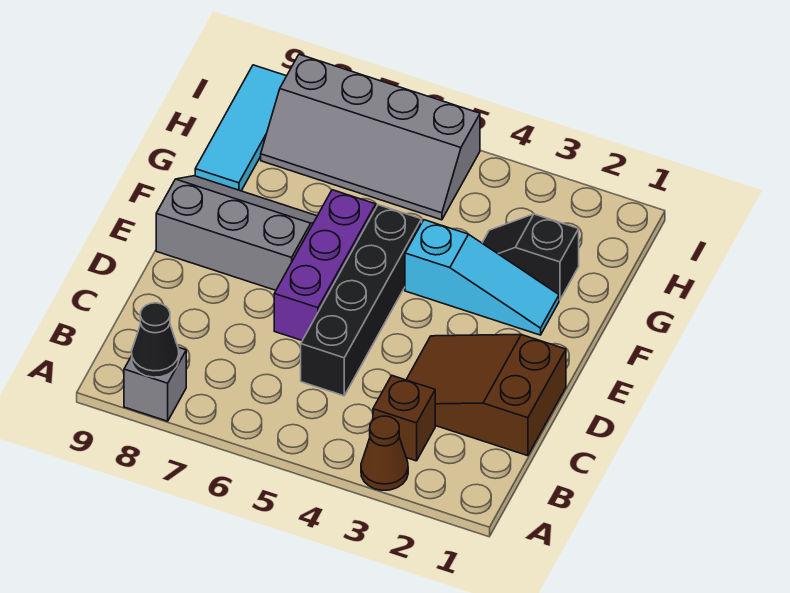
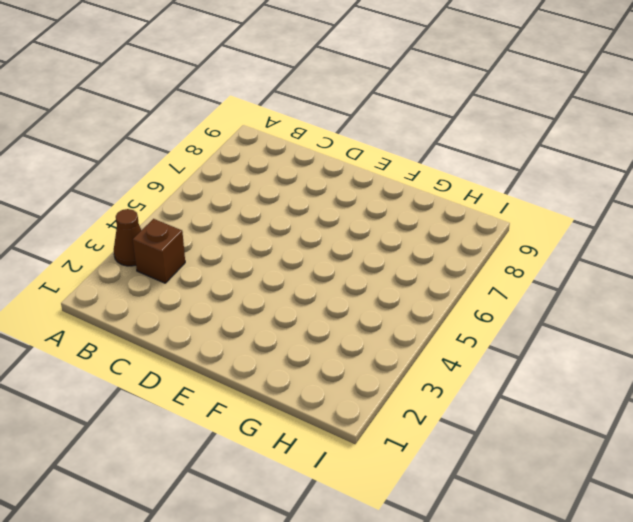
none -> grey brick A8 level 1
none -> brown slope C1:D3 level 1 top 1
none -> black brick C5:F5 level 1

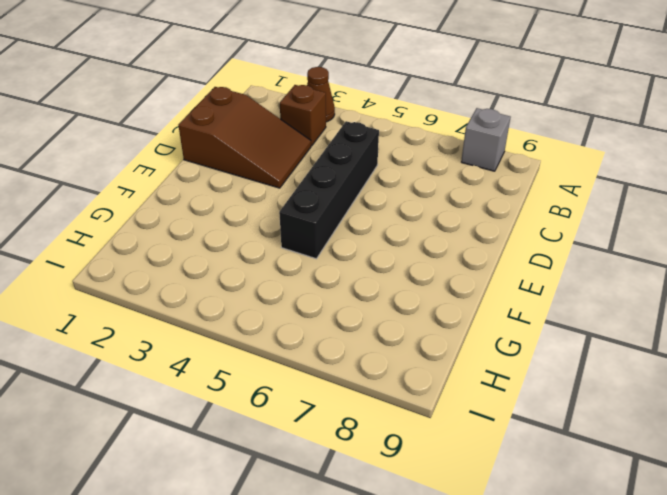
none -> purple brick D6:F6 level 1
none -> grey slope E7:F9 level 1 top E
none -> cyan slope F2:F4 level 1 top 4

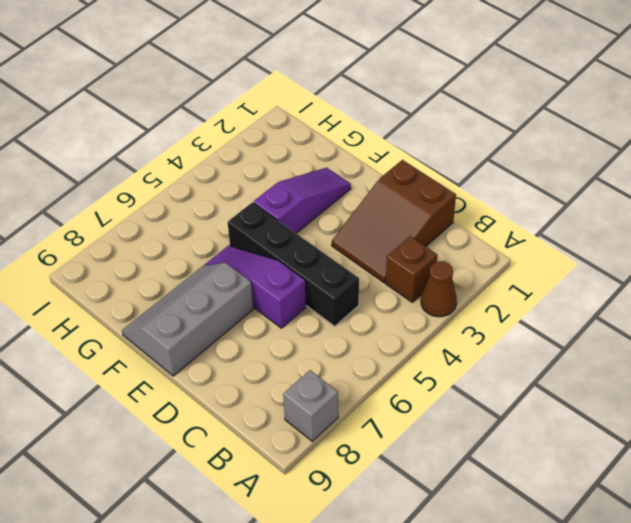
purple slope D6:F6 level 1 top D -> purple brick D6:F6 level 1
purple slope F2:F4 level 1 top 4 -> cyan slope F2:F4 level 1 top 4
none -> black slope G2:G3 level 1 top 2
none -> cyan tile G9:I9 level 1
none -> grey slope H5:I8 level 1 top I

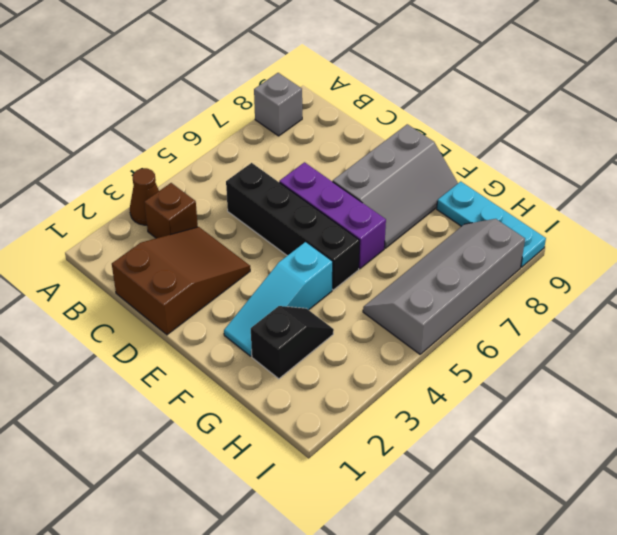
cyan plate G9:I9 level 1 -> cyan tile G9:I9 level 1
none -> black cone A8 level 2

